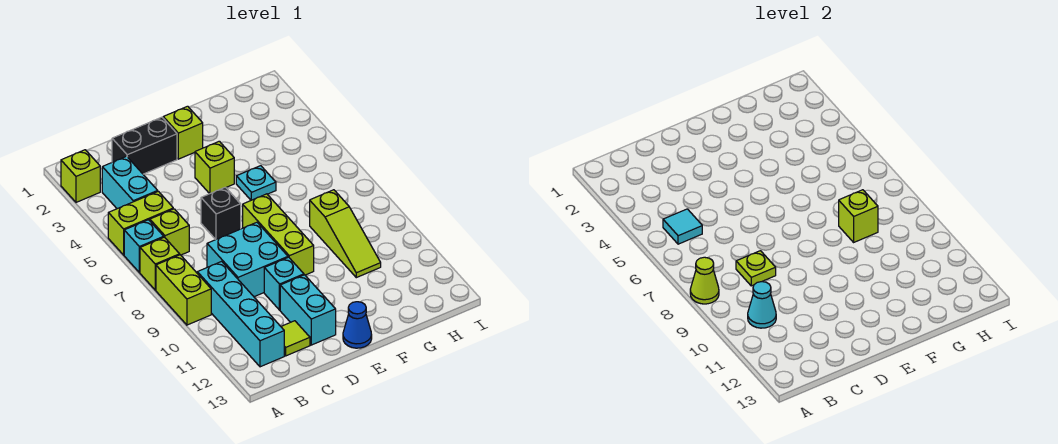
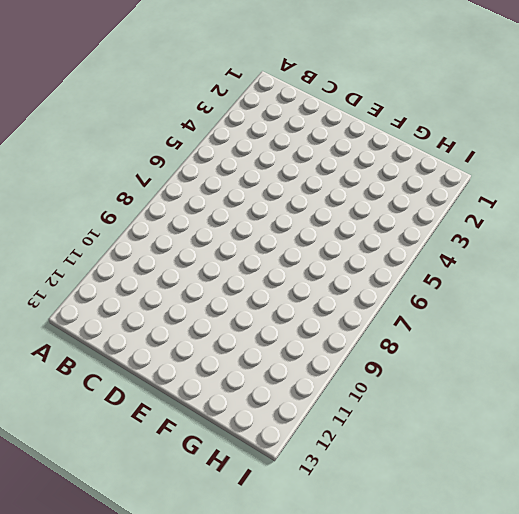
none -> lime brick A2 level 1
none -> lime brick A5:B5 level 1
none -> cyan brick A6 level 1

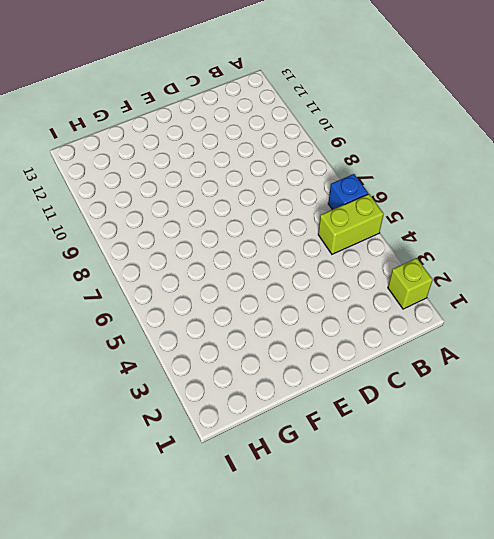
blue brick A6 level 1 -> cyan brick A6 level 1
none -> lime brick A7 level 1
none -> lime brick A8:A9 level 1
none -> cyan brick B3:B4 level 1

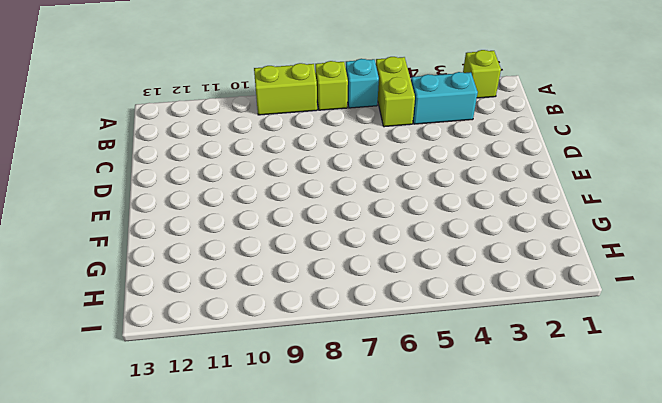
none -> lime brick B6 level 1
none -> cyan brick B9:B12 level 1
none -> black brick C2:D2 level 1

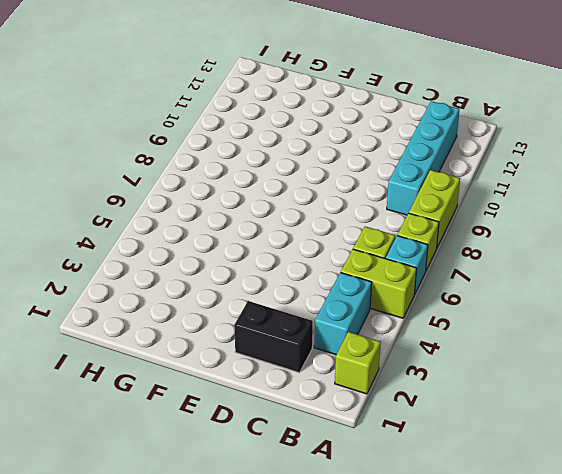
none -> cyan brick C8:D9 level 1
none -> lime tile C12 level 1
none -> black brick D6 level 1

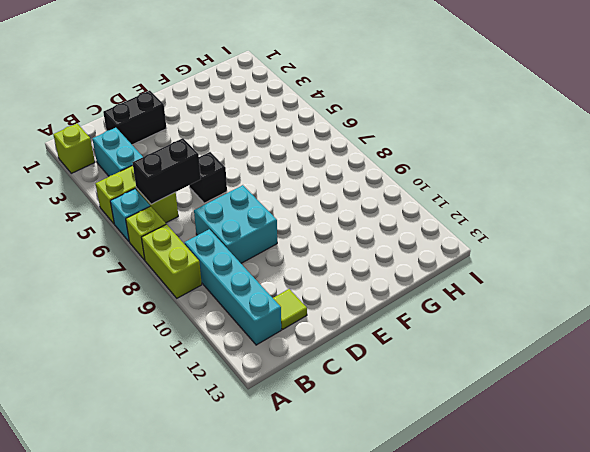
black brick B6:C6 level 2 -> none
none -> cyan brick D10 level 1
none -> cyan brick D11:D12 level 1
none -> lime brick E2 level 1

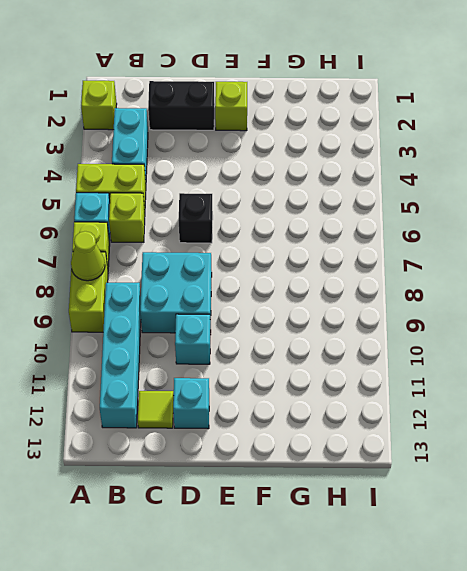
cyan brick D12 level 1 -> cyan brick D11:D12 level 1
none -> lime brick E4 level 1
none -> lime brick E7:E9 level 1
none -> blue cone E13 level 1

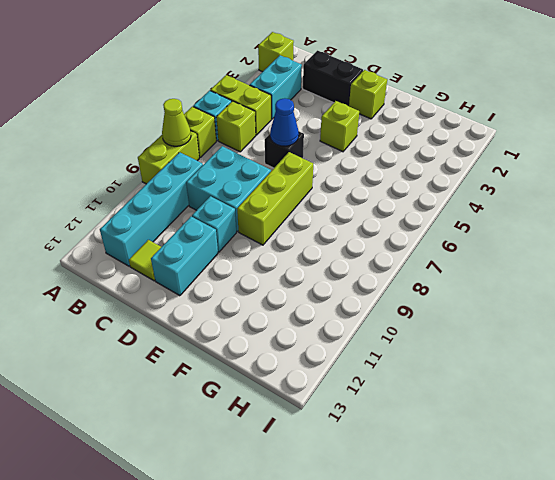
blue cone D6 level 2 -> blue cone E13 level 1
none -> cyan plate F5 level 1
none -> lime slope G8:G10 level 1 top 8
none -> cyan tile B5 level 2

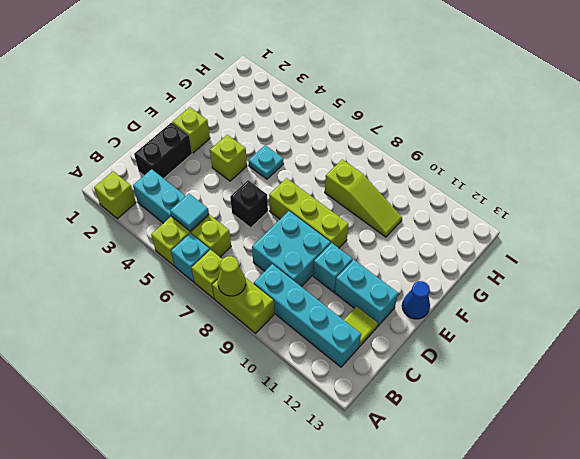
none -> cyan cone B10 level 2
none -> lime plate C8 level 2
none -> lime brick G8 level 2

